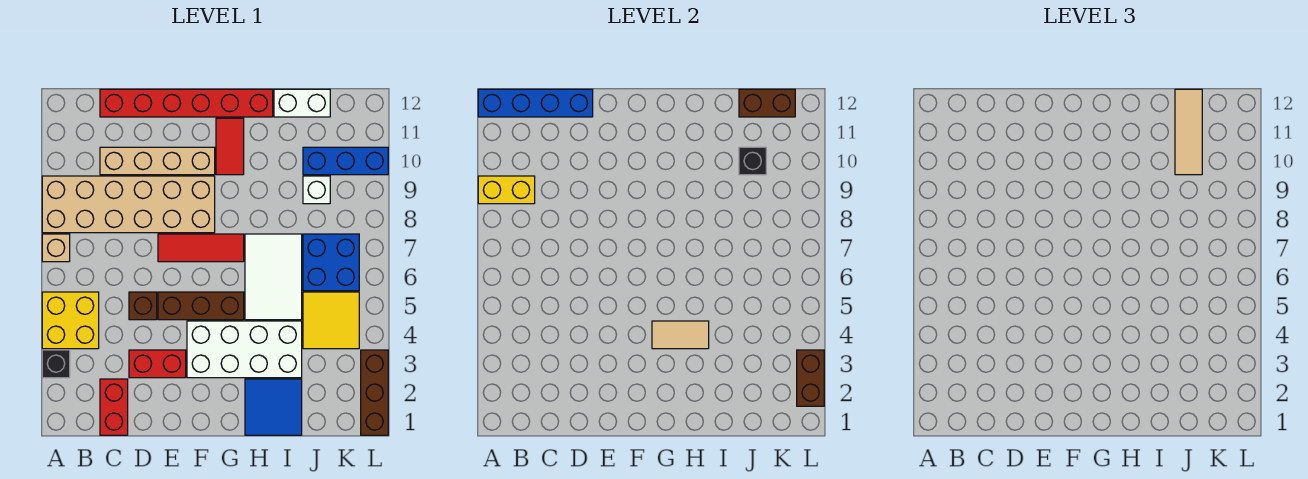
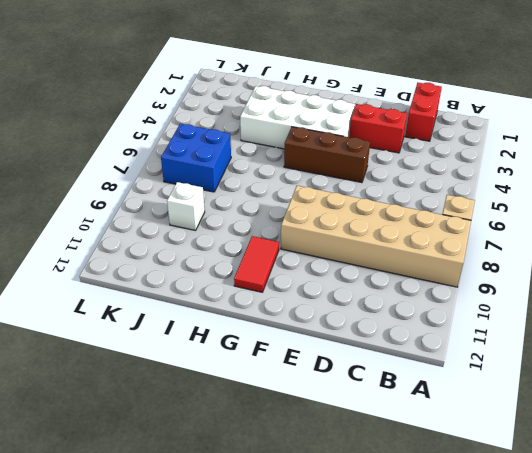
none -> black brick A3 level 1
none -> yellow brick A4:B5 level 1
none -> tan brick C10:F10 level 1

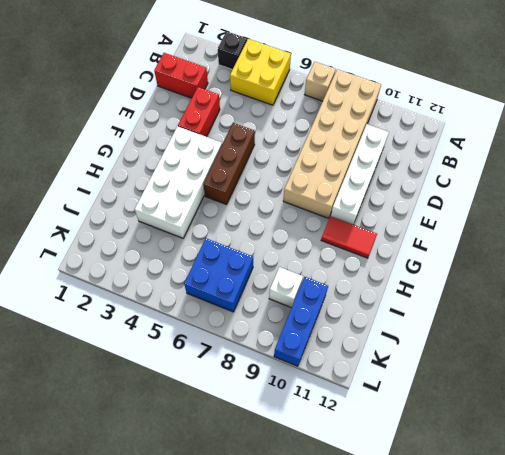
white brick C10:F10 level 1 -> tan brick C10:F10 level 1
none -> red brick C12:H12 level 1
none -> brown brick D5 level 1
none -> red tile E7:G7 level 1

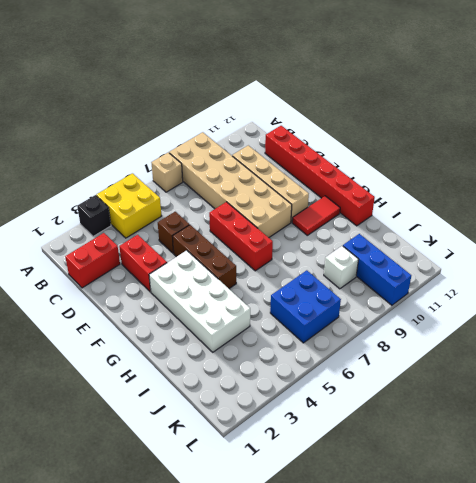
red brick E7:G7 level 1 -> red tile E7:G7 level 1
none -> blue tile H1:I2 level 1
none -> white tile H5:I7 level 1
none -> white brick I12:J12 level 1

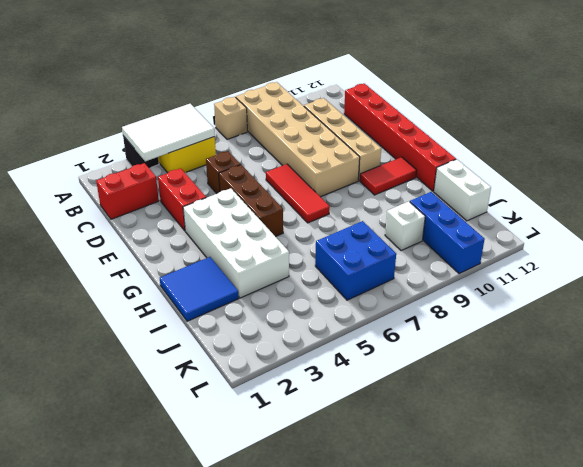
white tile A3:B5 level 2 -> white tile H5:I7 level 1
none -> yellow tile J4:K5 level 1
none -> brown brick L1:L3 level 1
none -> yellow brick A9:B9 level 2

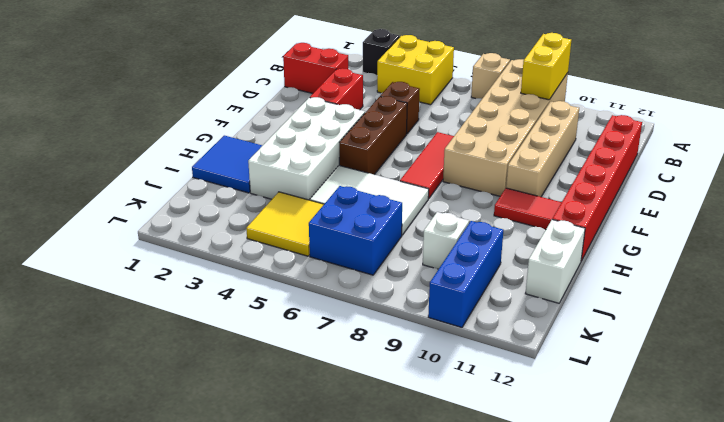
none -> brown brick L1:L3 level 1
none -> blue brick A12:D12 level 2
none -> tan tile G4:H4 level 2

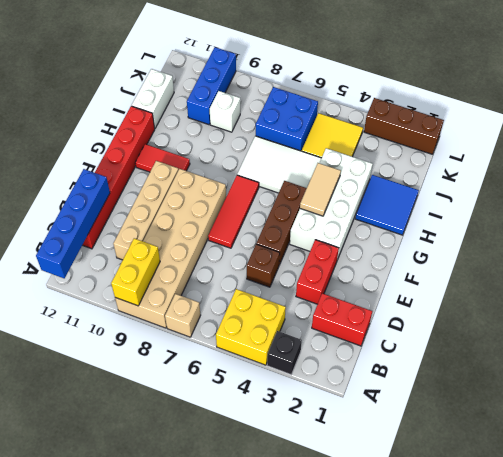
none -> black brick J10 level 2
none -> brown brick J12:K12 level 2
none -> brown brick L2:L3 level 2

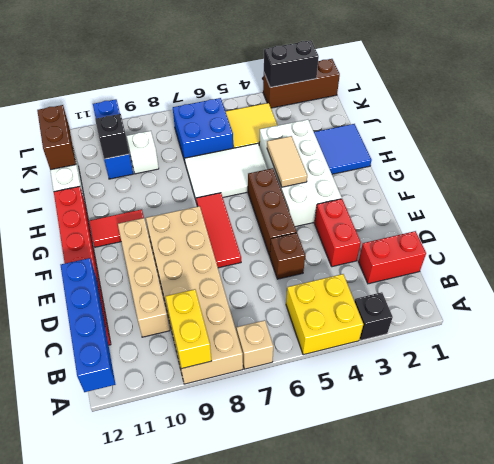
black brick L2:L3 level 2 -> brown brick L2:L3 level 2
none -> tan tile J10:J12 level 3

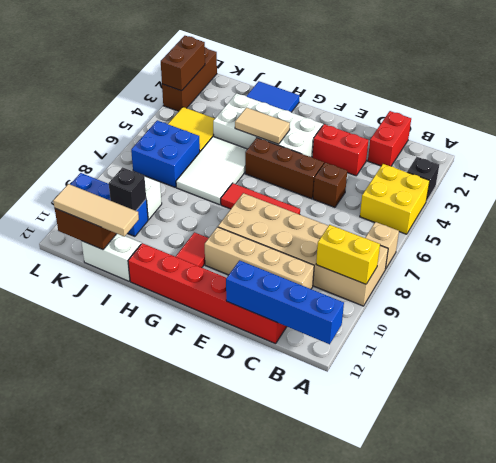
tan tile I12:K12 level 3 -> tan tile J10:J12 level 3

